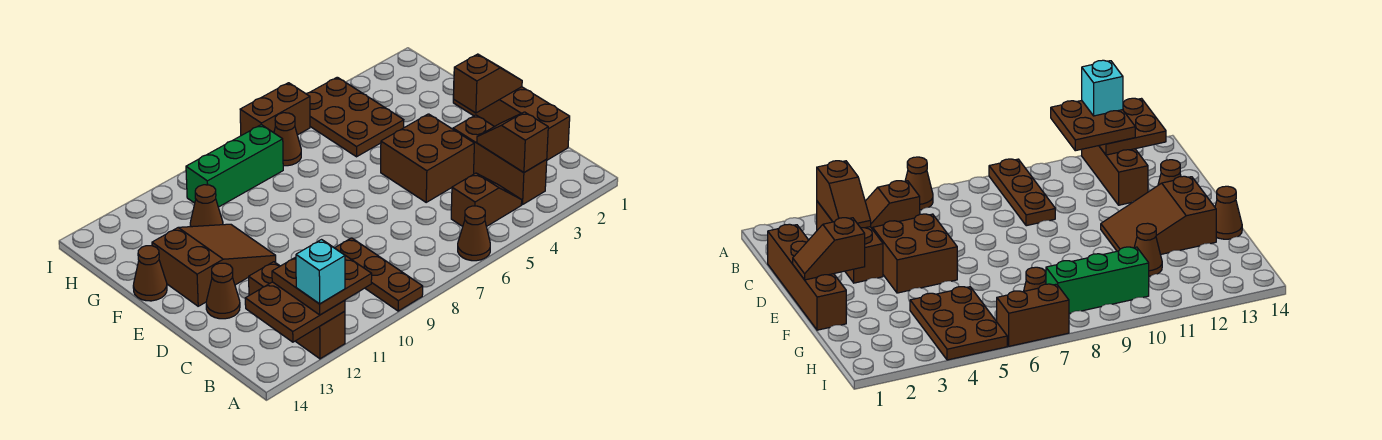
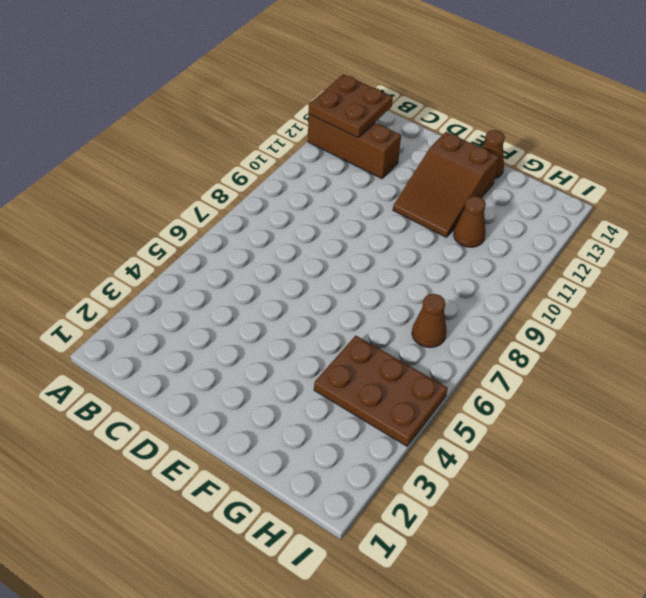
none -> brown cone A6 level 1
none -> brown plate A9:C9 level 1
none -> brown brick B3:D3 level 1

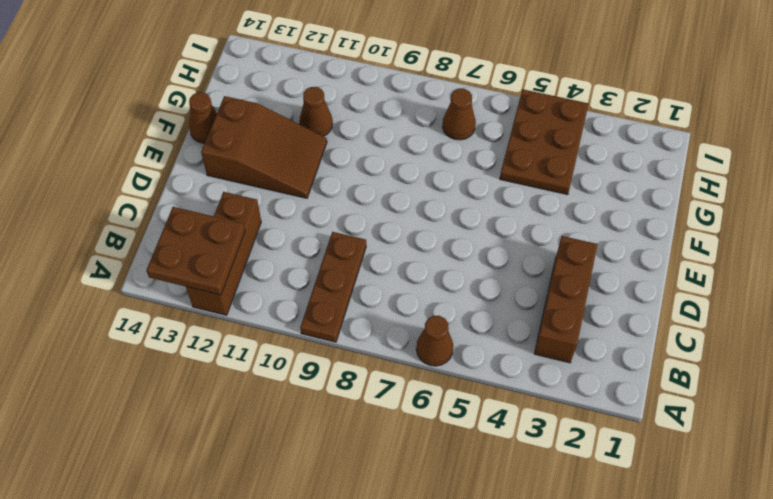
none -> brown slope B4:B5 level 1 top 5
none -> brown brick C1:F1 level 1
none -> brown brick D4:E5 level 1

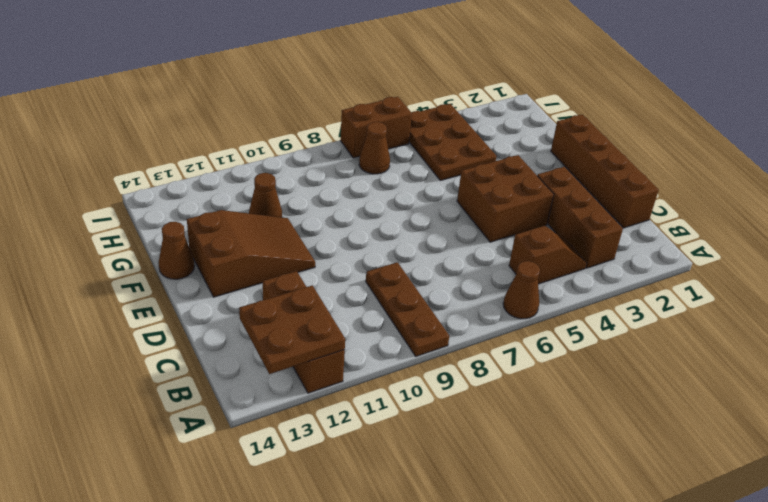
none -> brown cone D13 level 1
none -> green brick H8:H10 level 1
none -> brown slope B3:C3 level 2 top B

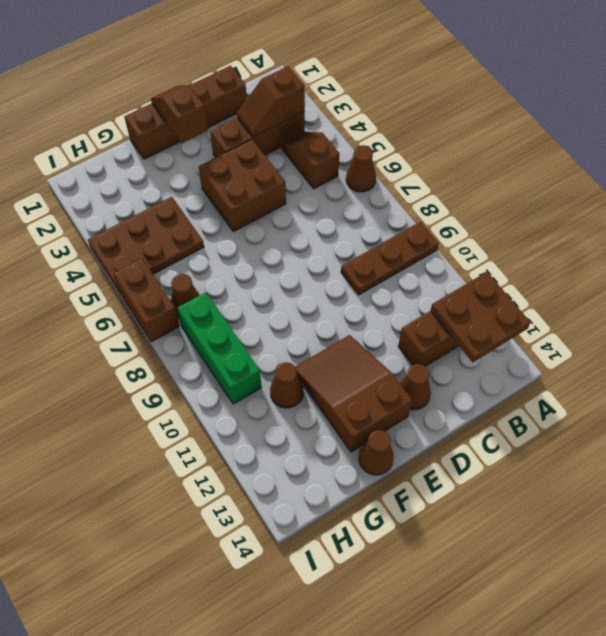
none -> brown plate A11:B12 level 3
none -> cyan brick A12 level 4

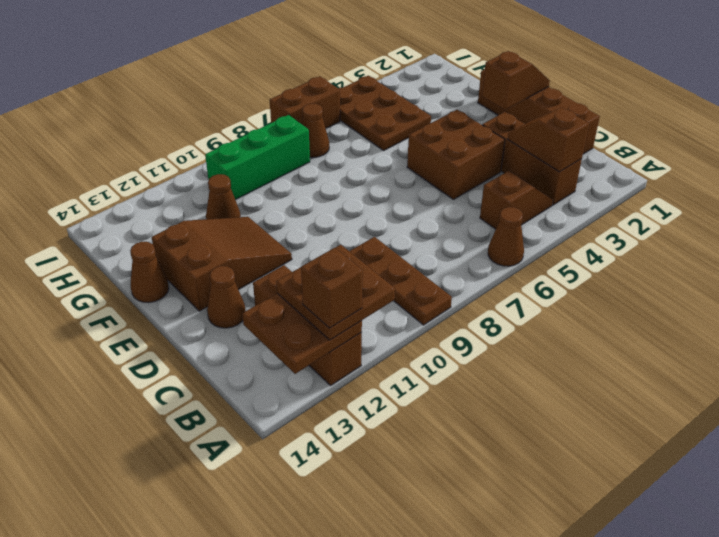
brown brick A12 level 4 -> cyan brick A12 level 4

